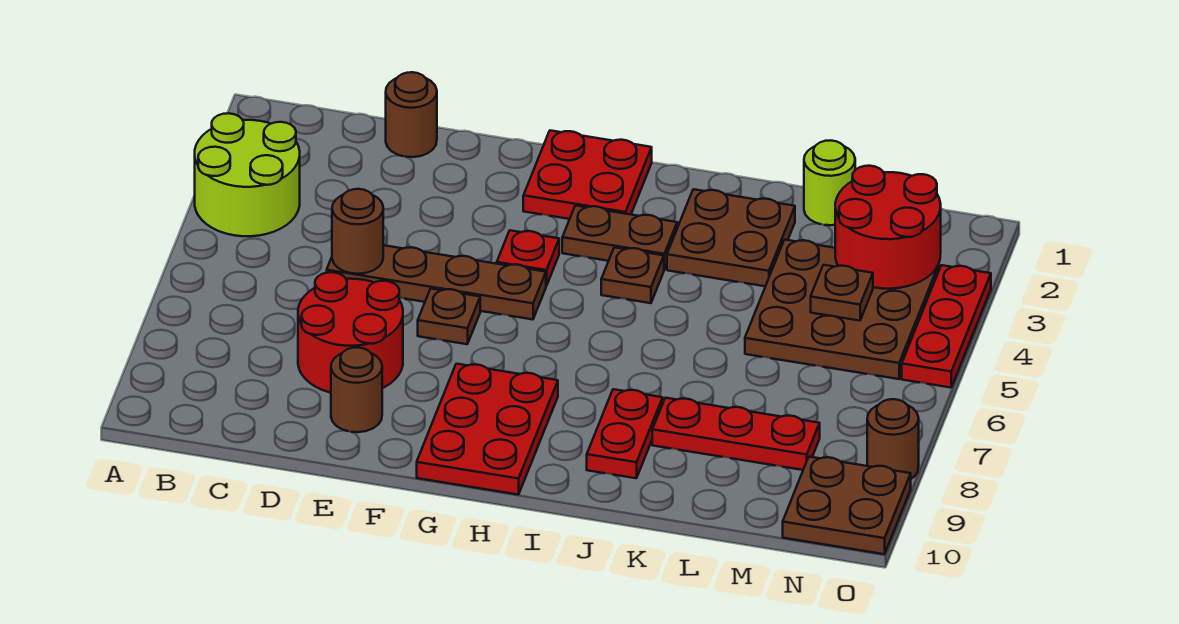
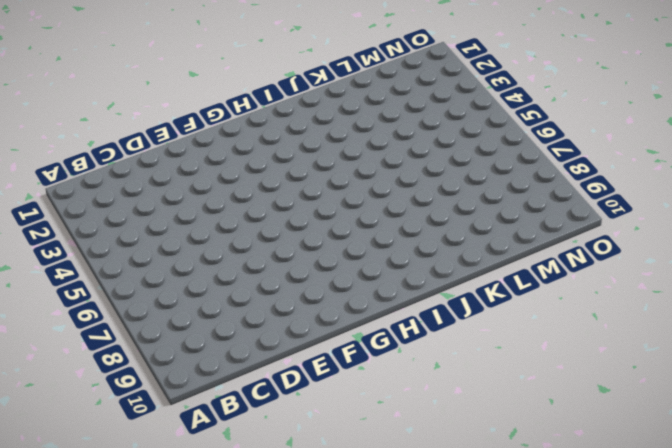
none -> lime round brick A3:B4 level 1
none -> brown round brick D1 level 1
none -> brown plate D5:G5 level 1

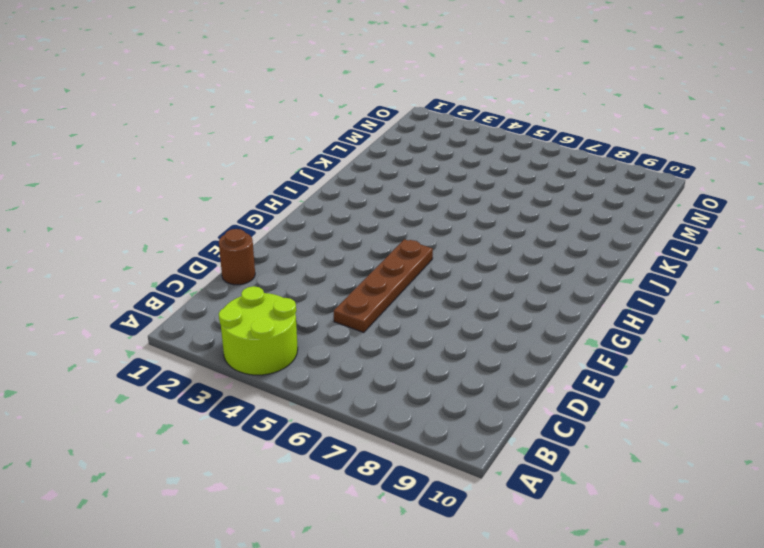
none -> red round brick D7:E8 level 1
none -> brown round brick E9 level 1
none -> brown plate F6 level 1

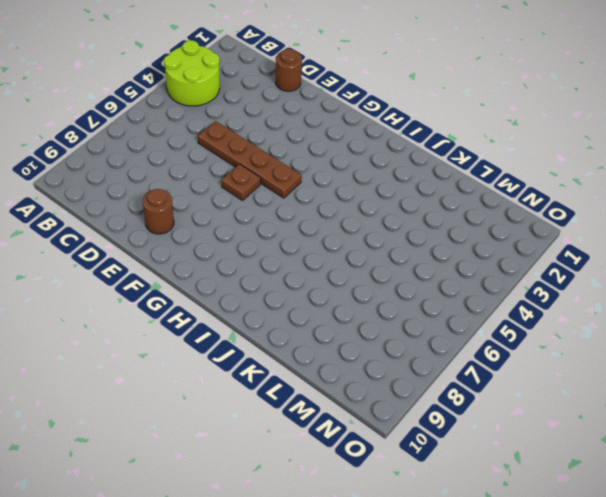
none -> red round brick D7:E8 level 1
none -> red plate G1:H2 level 1
none -> red plate G4 level 1

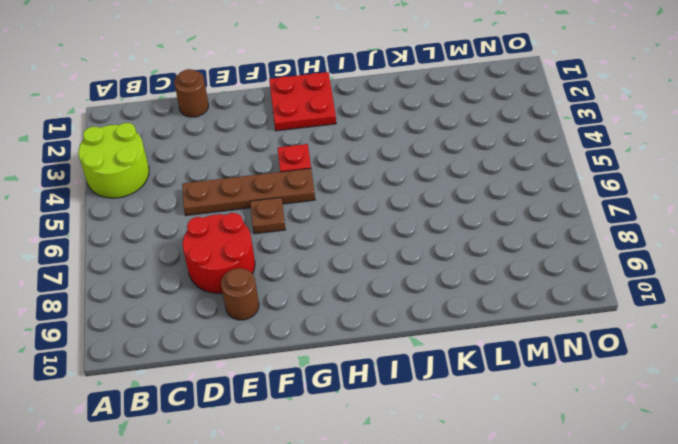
none -> red plate G8:H10 level 1
none -> brown plate H3:I3 level 1
none -> brown plate I4 level 1

